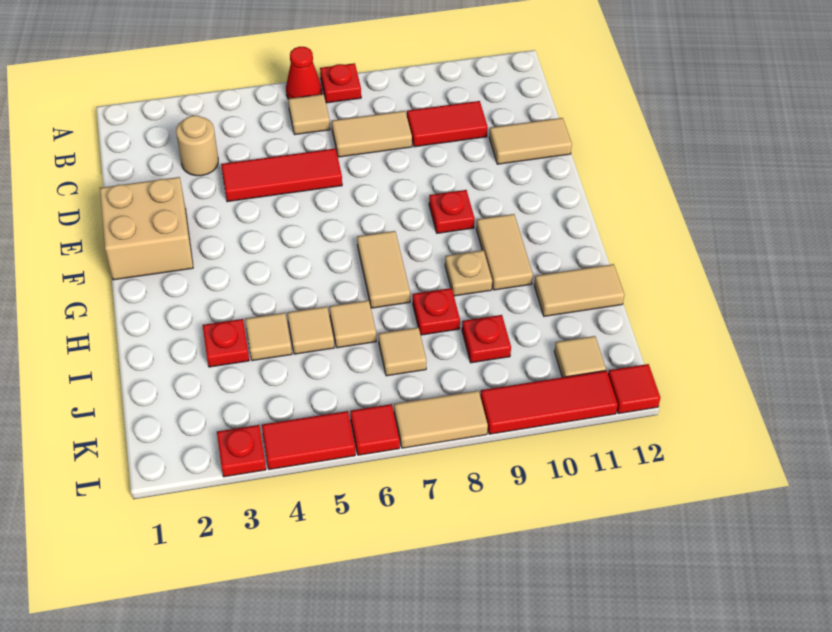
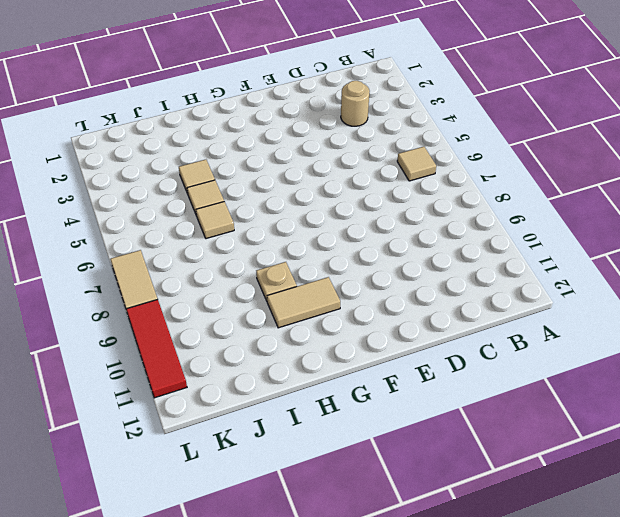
none -> red cone A6 level 1
none -> red plate A7 level 1
none -> tan tile C7:C8 level 1

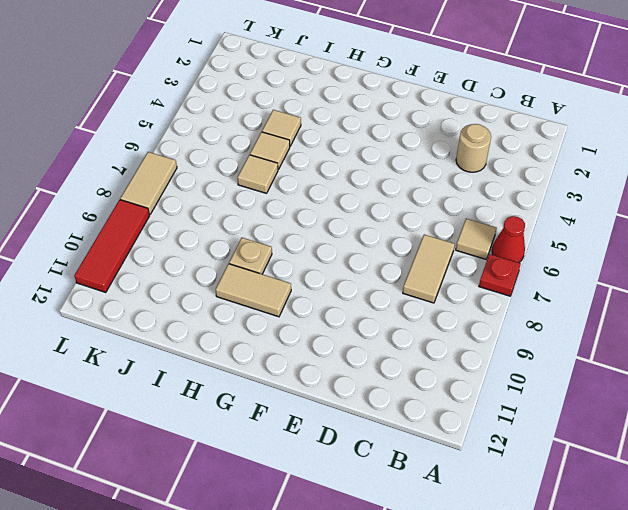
none -> red tile C9:C10 level 1
none -> red tile D4:D6 level 1
none -> tan tile D11:D12 level 1

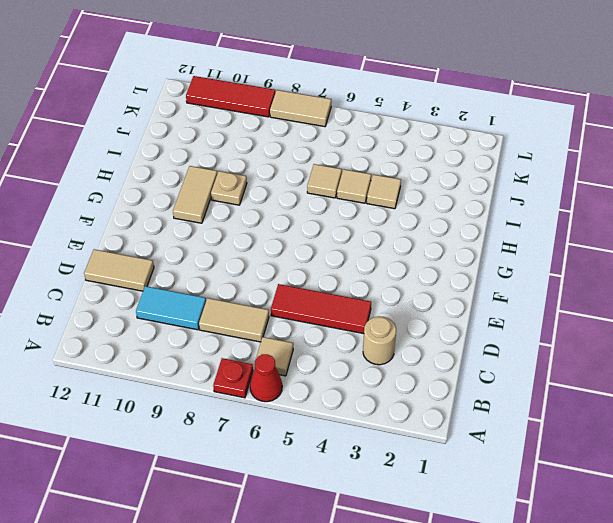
cyan tile C9:C10 level 1 -> red tile C9:C10 level 1
none -> tan brick E1:F2 level 1
none -> red plate F9 level 1
none -> tan tile G7:H7 level 1

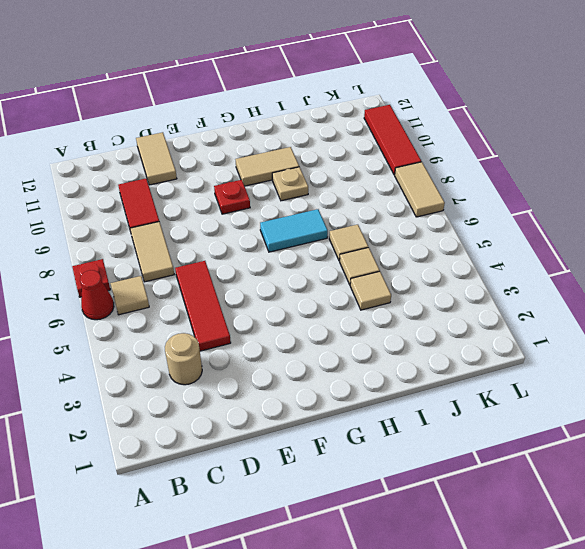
cyan tile G7:H7 level 1 -> tan tile G7:H7 level 1
none -> tan brick E1:F2 level 1
none -> red plate I3 level 1
none -> red plate I8 level 1

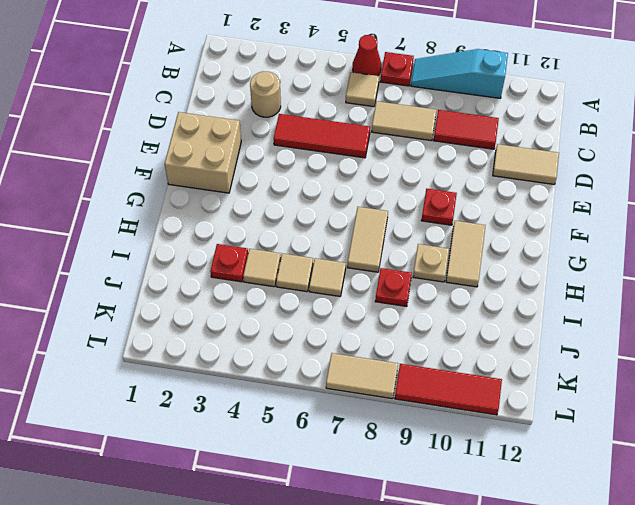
cyan slope A8:A10 level 1 top 10 -> none
none -> tan tile I11:I12 level 1
none -> tan tile J7 level 1
none -> red plate J9 level 1

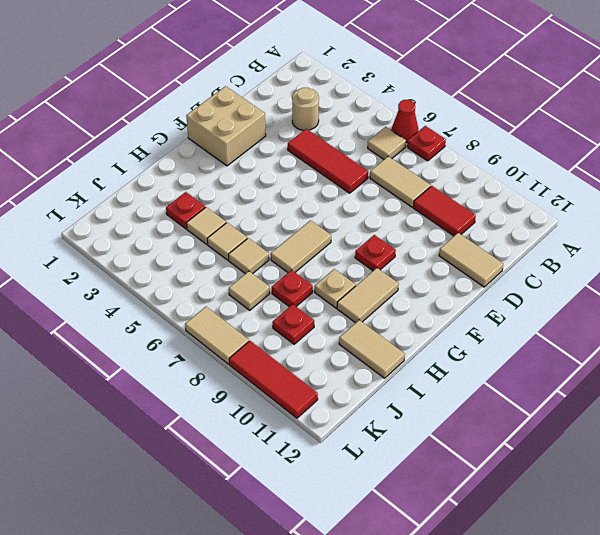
none -> tan tile K11 level 1
none -> red plate L3 level 1
none -> red tile L4:L5 level 1

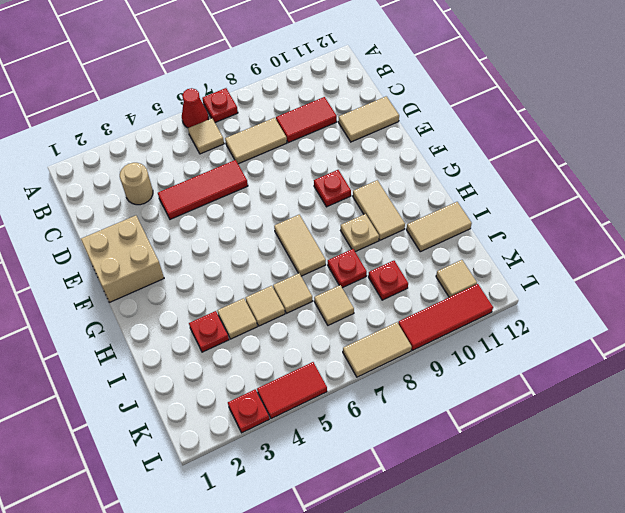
none -> red tile L6 level 1
none -> red tile L12 level 1

